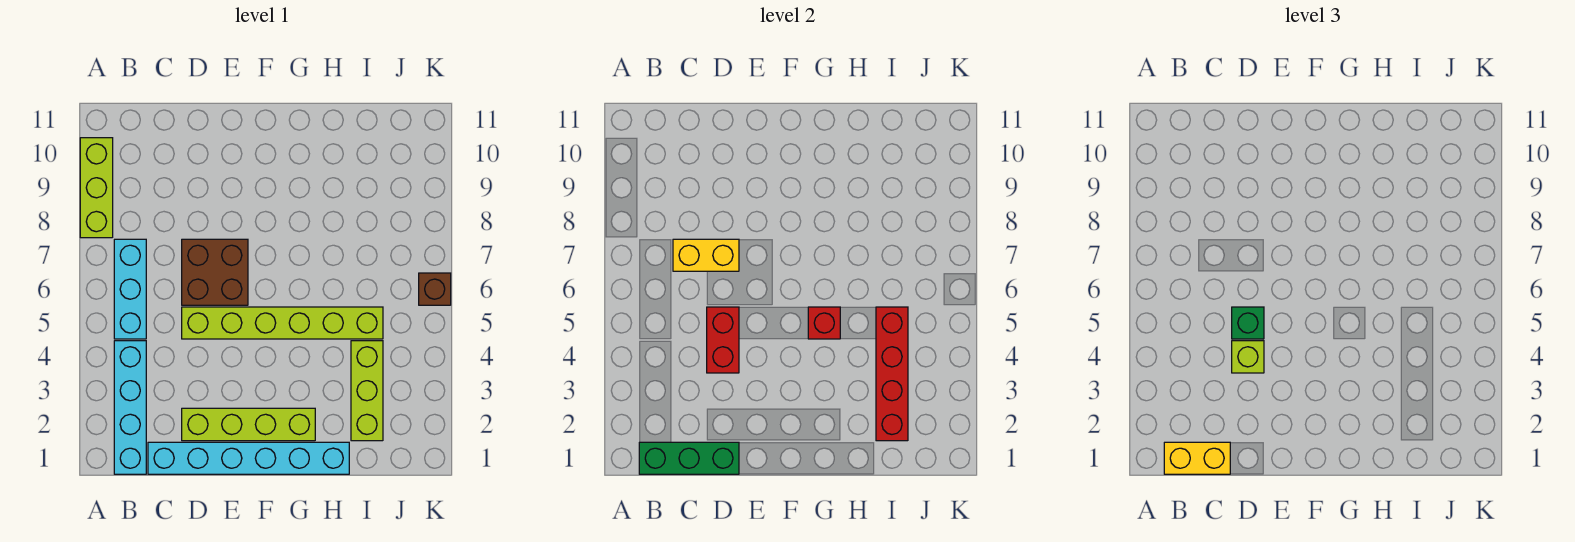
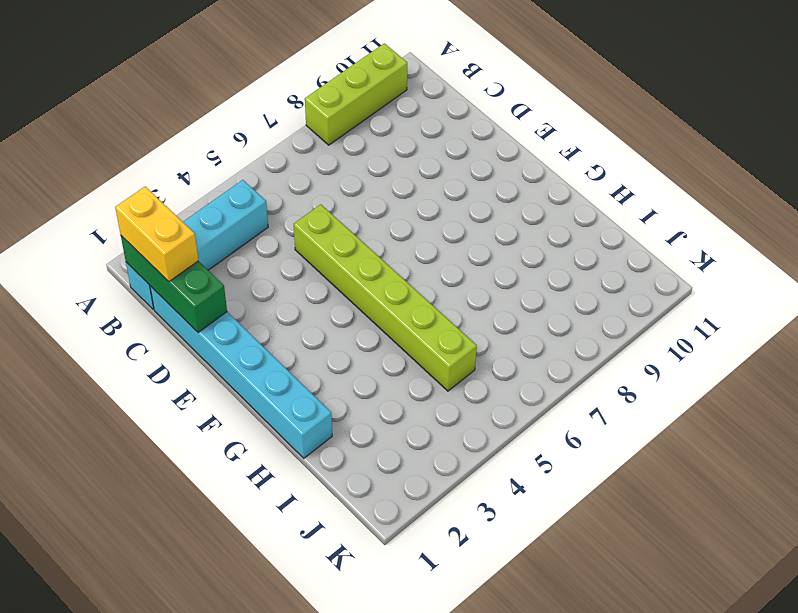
none -> cyan brick B5:B7 level 1
none -> lime brick D2:G2 level 1
none -> brown brick D6:E7 level 1

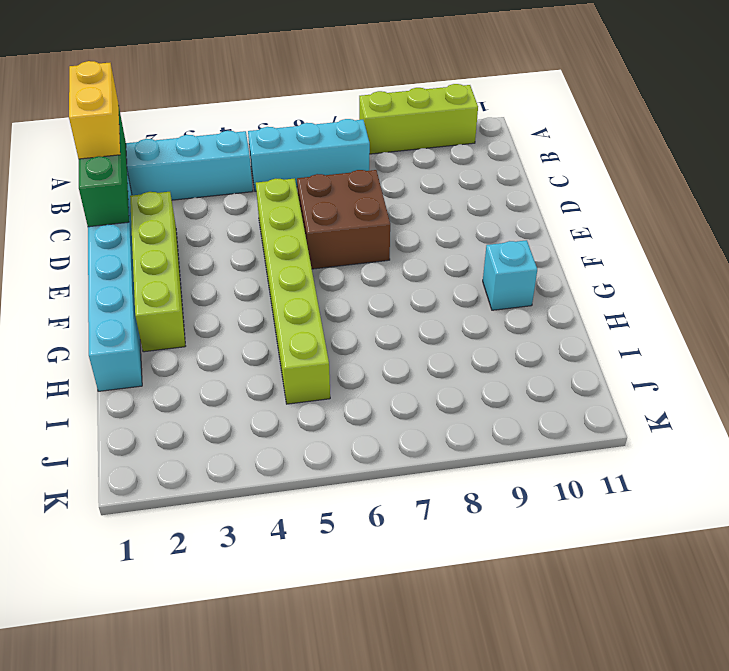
cyan brick G10 level 1 -> none
none -> lime brick I2:I4 level 1
none -> brown brick K6 level 1
none -> yellow brick C7:D7 level 2

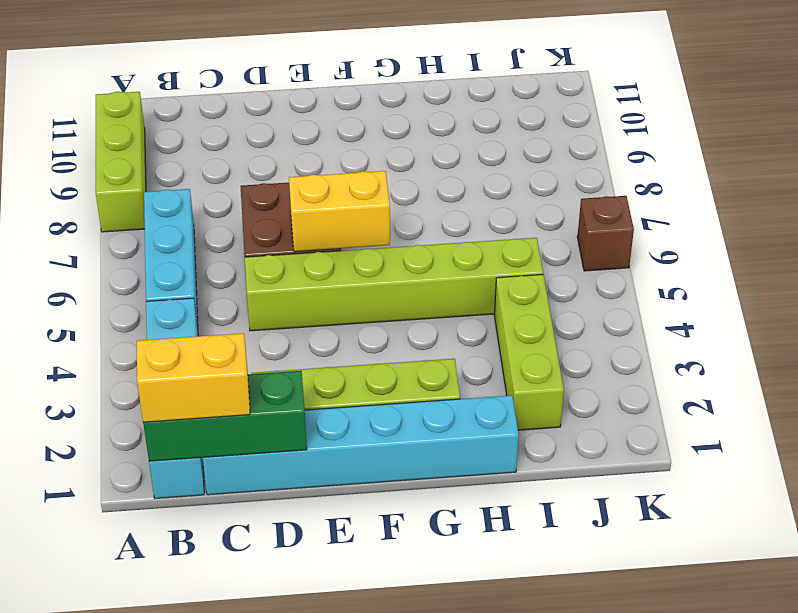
yellow brick E6:F6 level 2 -> yellow brick C7:D7 level 2
none -> red brick D4:D5 level 2
none -> red brick G5 level 2
none -> red brick I2:I5 level 2

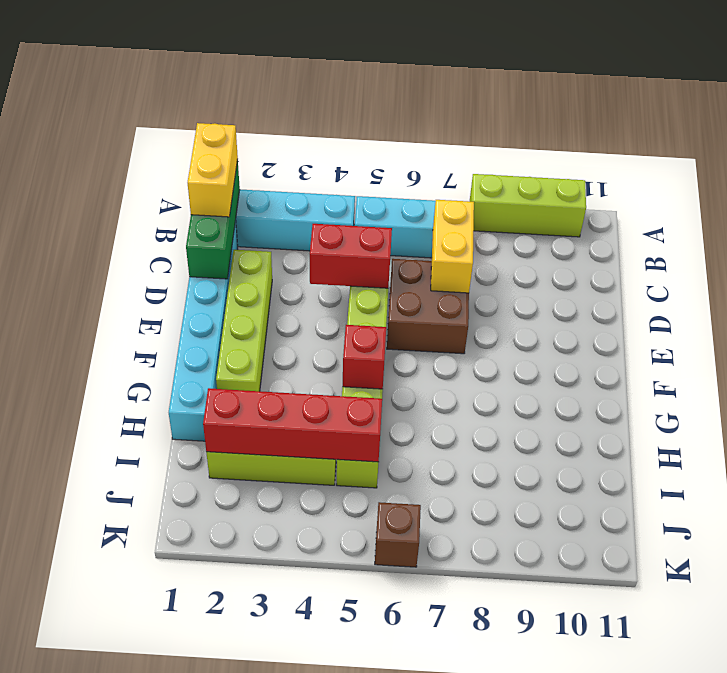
none -> lime brick D4 level 3
none -> green brick D5 level 3

